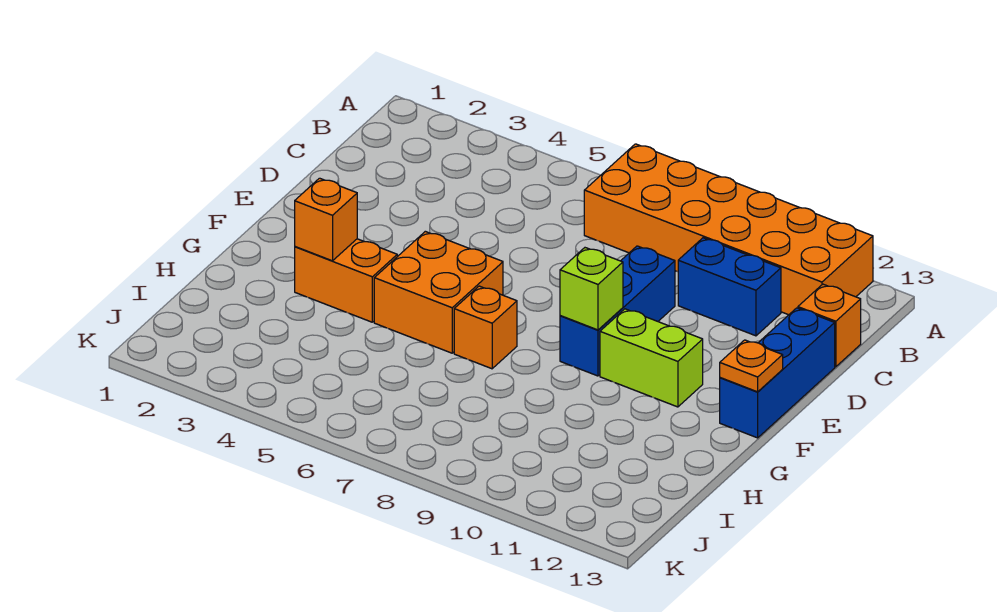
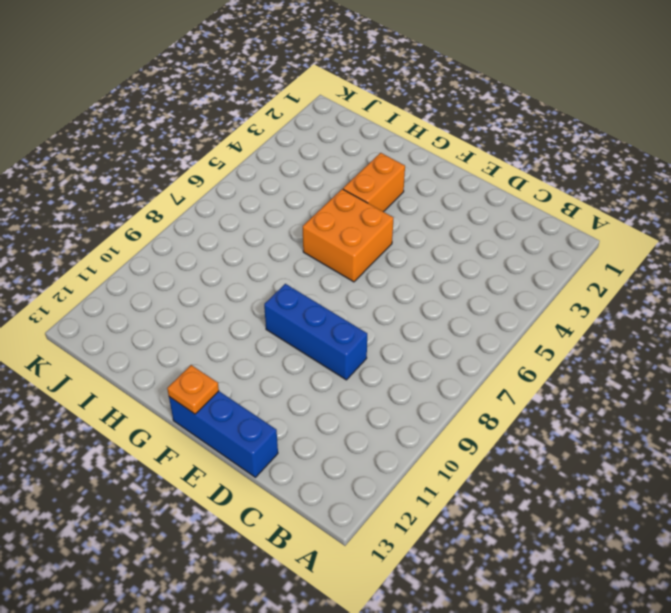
none -> orange brick A7:B12 level 1
none -> blue brick C10:C11 level 1
none -> orange brick C13 level 1

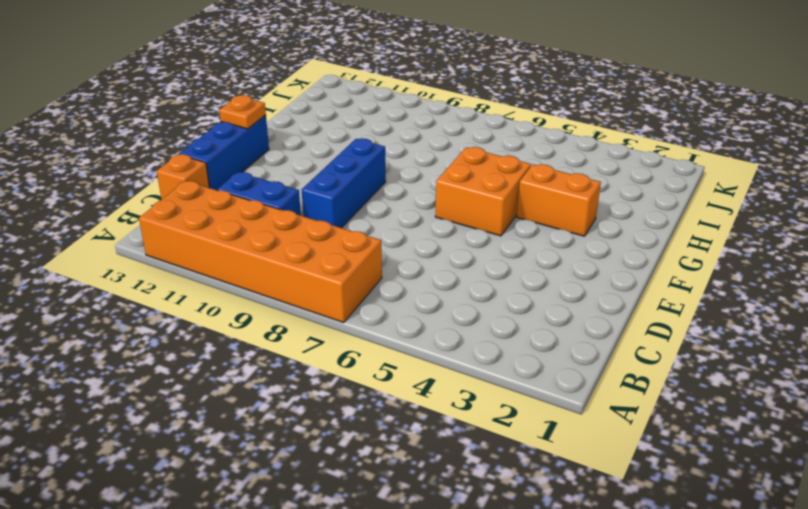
none -> lime brick F10:F11 level 1
none -> orange brick G7 level 1
none -> lime brick F9 level 2

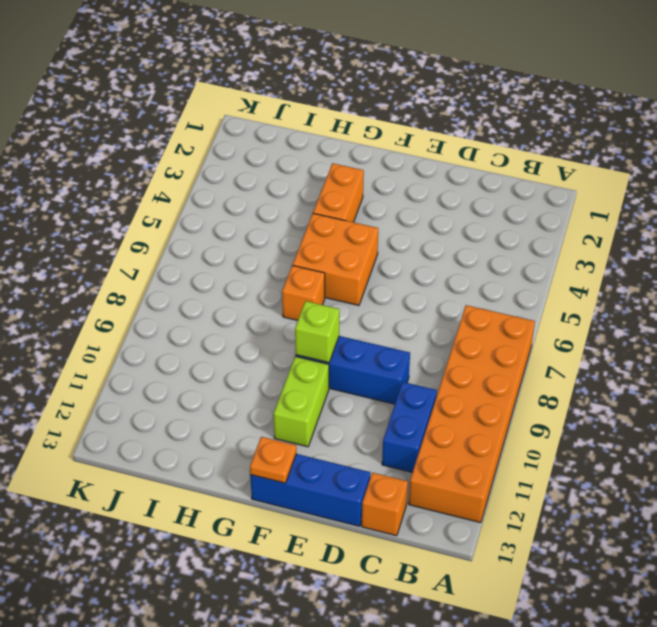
none -> orange brick G3 level 2

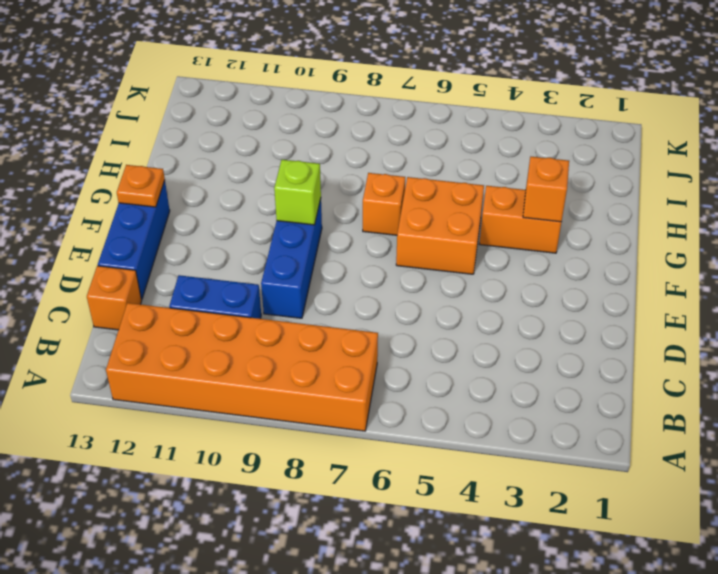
none -> lime brick F10:F11 level 1

